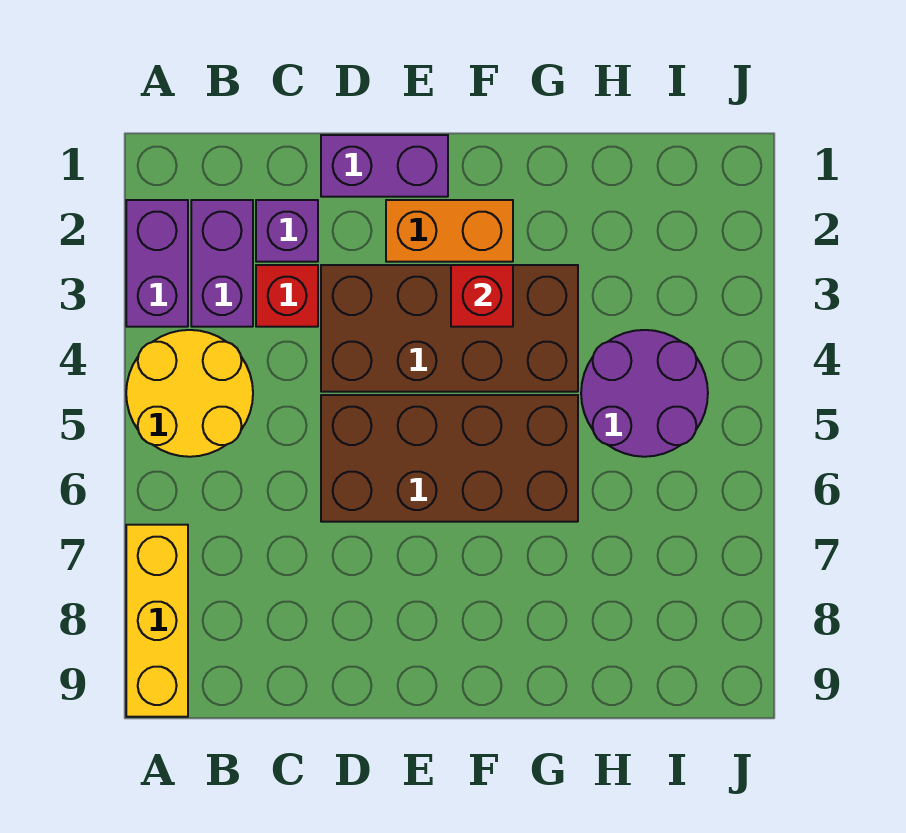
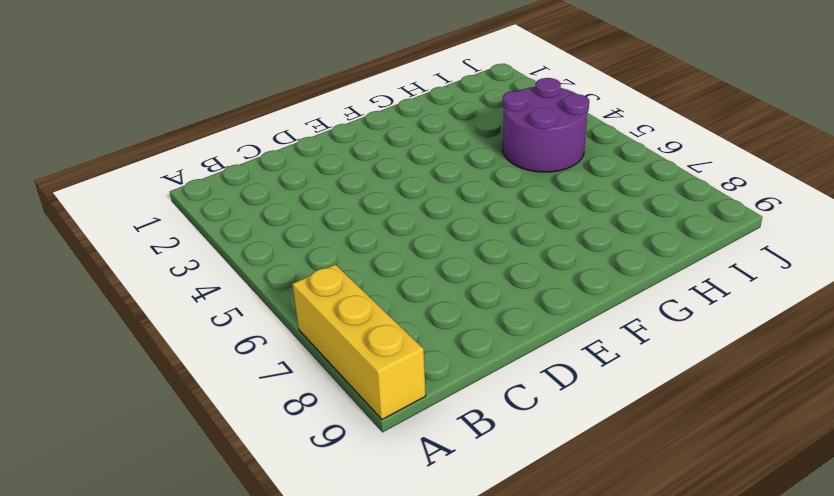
none -> purple brick A2:A3 level 1
none -> yellow round brick A4:B5 level 1
none -> purple brick B2:B3 level 1

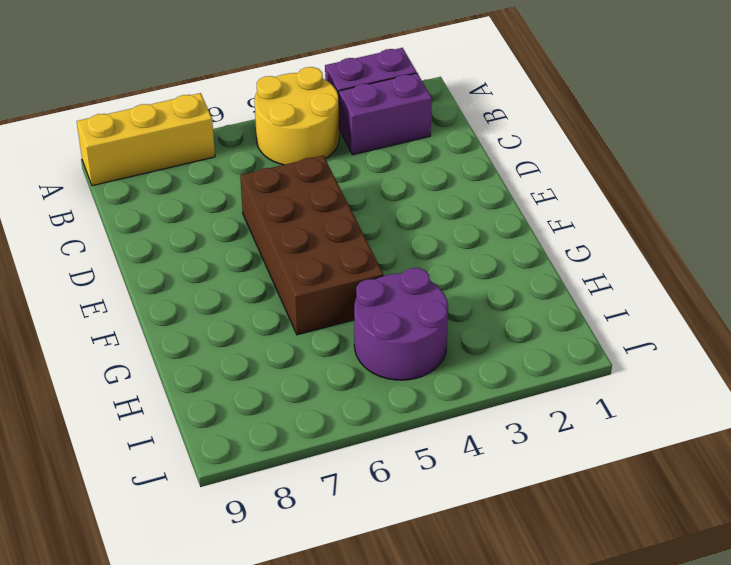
none -> purple brick C2 level 1
none -> red brick C3 level 1
none -> purple brick D1:E1 level 1

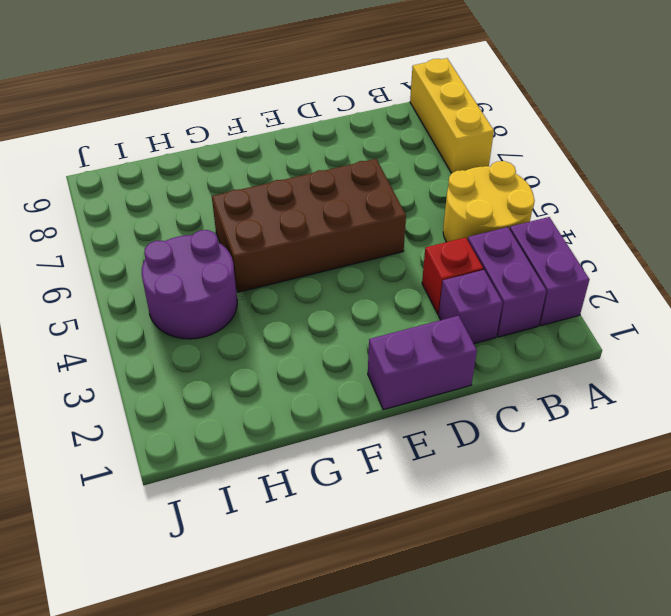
none -> brown brick D3:G4 level 1
none -> orange brick E2:F2 level 1
none -> red brick F3 level 2

